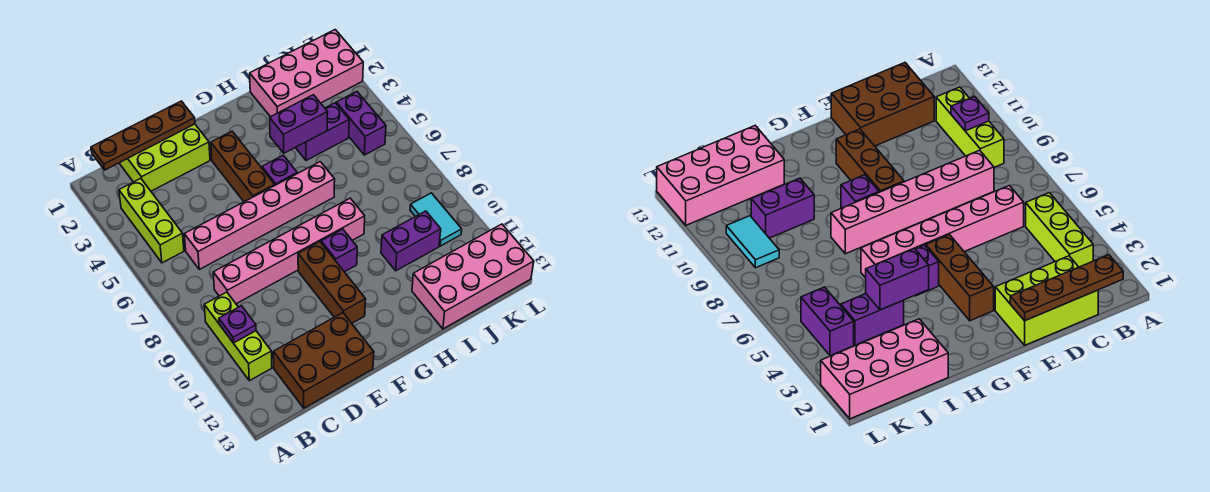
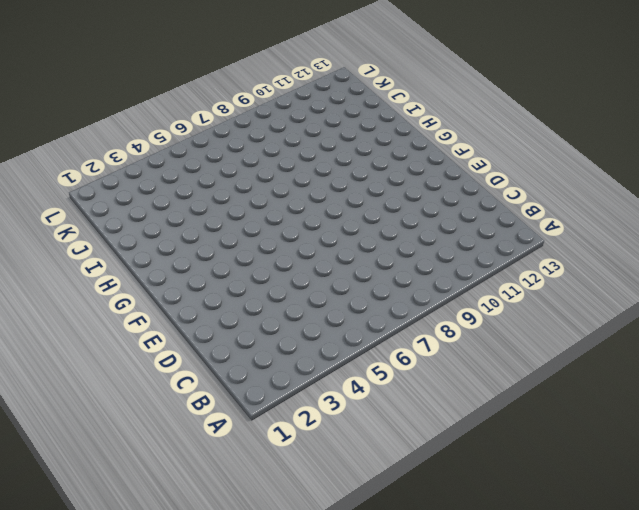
none -> lime brick B3:B5 level 1
none -> lime brick B9:B11 level 1
none -> lime brick C1:E2 level 1

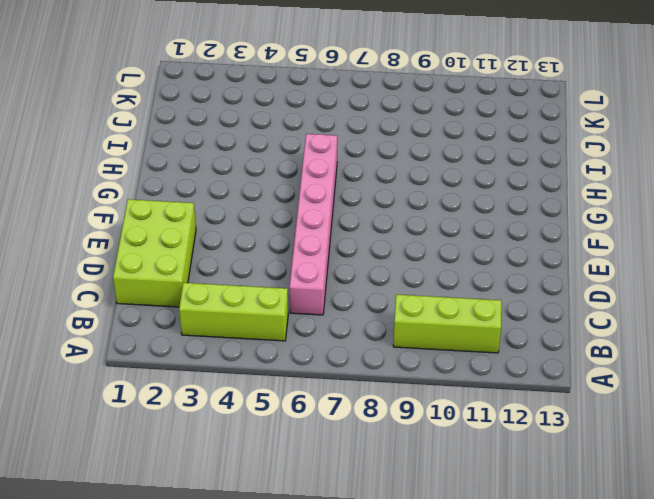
none -> pink brick C8:H8 level 1
none -> brown brick C12:E13 level 1
none -> brown brick F3:F5 level 1

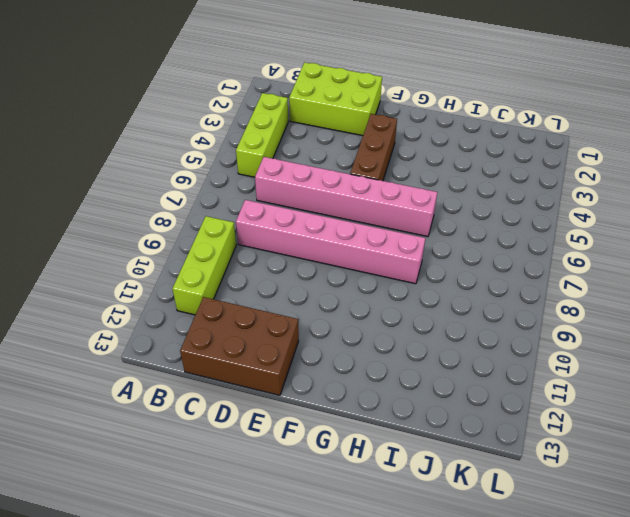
none -> brown brick F9:F11 level 1
none -> purple brick G5 level 1
none -> purple brick G9 level 1

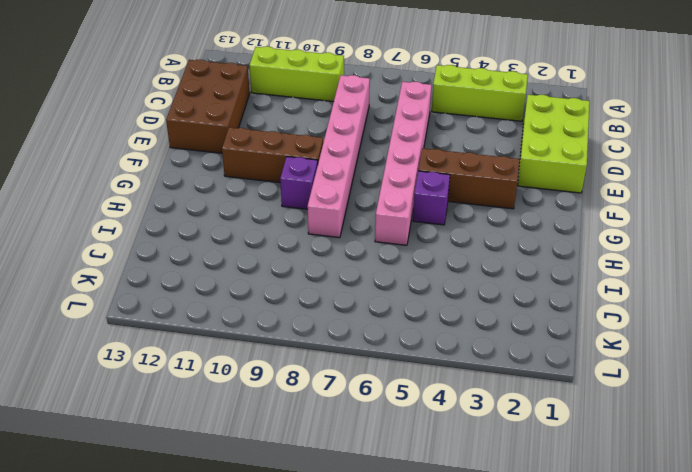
none -> pink brick I1:L2 level 1
none -> purple brick I4:J4 level 1
none -> purple brick I10:J10 level 1

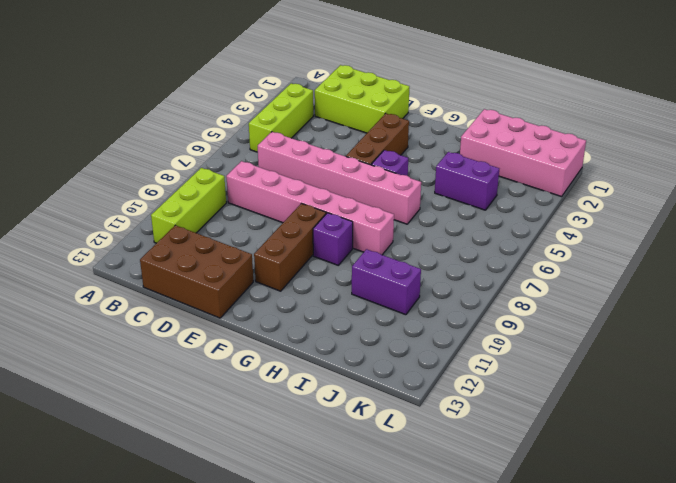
none -> pink brick I12:L13 level 1
none -> purple brick K4:K5 level 1
none -> cyan tile K9:K10 level 1

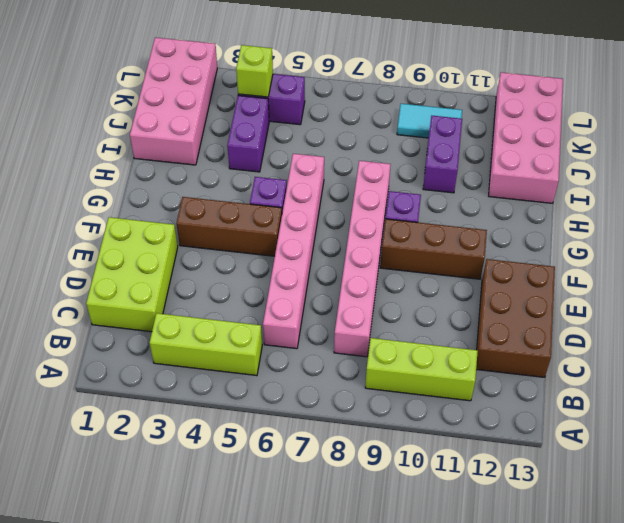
lime brick K4 level 2 -> none
none -> brown plate B1:E1 level 2
none -> purple plate B10 level 2
none -> purple brick H4:I4 level 2

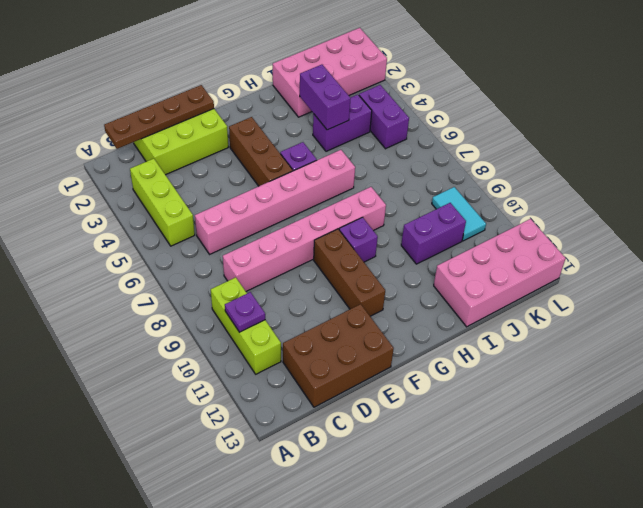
purple brick I3:I4 level 2 -> purple brick H4:I4 level 2

